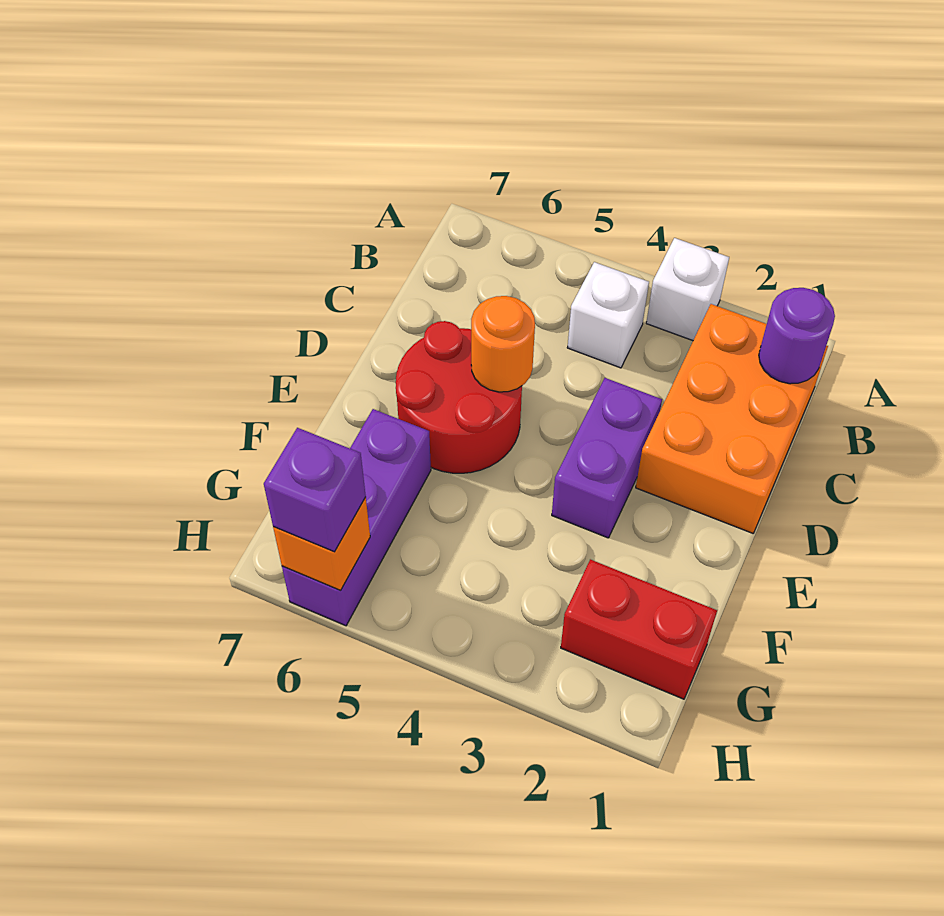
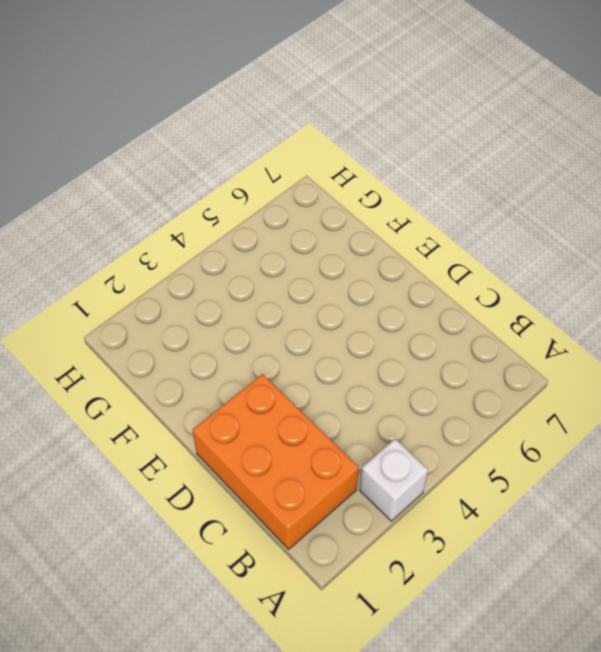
none -> white brick B4 level 1
none -> purple brick D3:E3 level 1

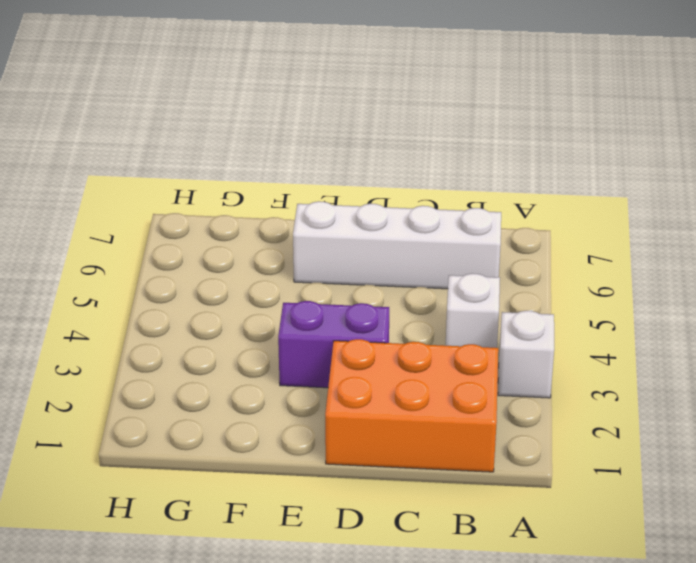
white brick B6:E6 level 1 -> red round brick D5:E6 level 1
none -> purple brick F6:H6 level 1
none -> red brick G1:G2 level 1

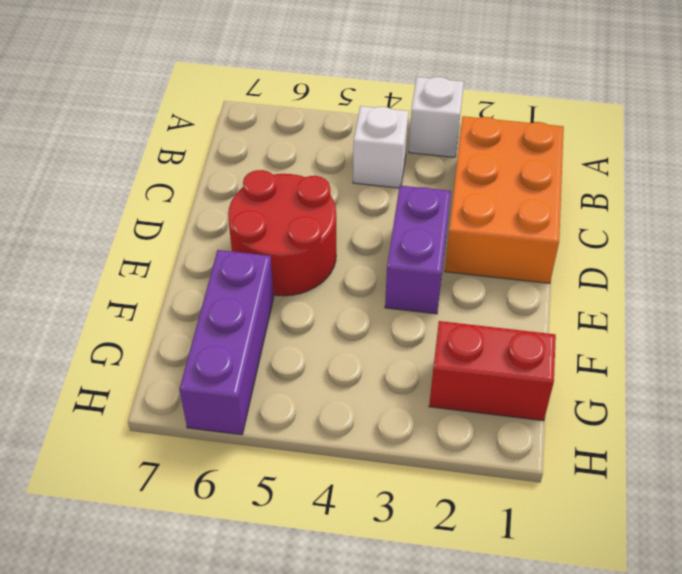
none -> purple round brick B1 level 2
none -> orange round brick D5 level 2

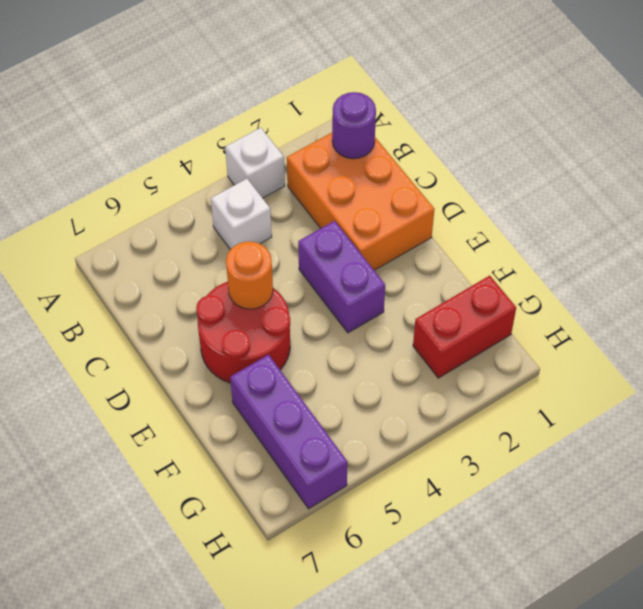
none -> orange brick H6 level 2
none -> purple brick H6 level 3

